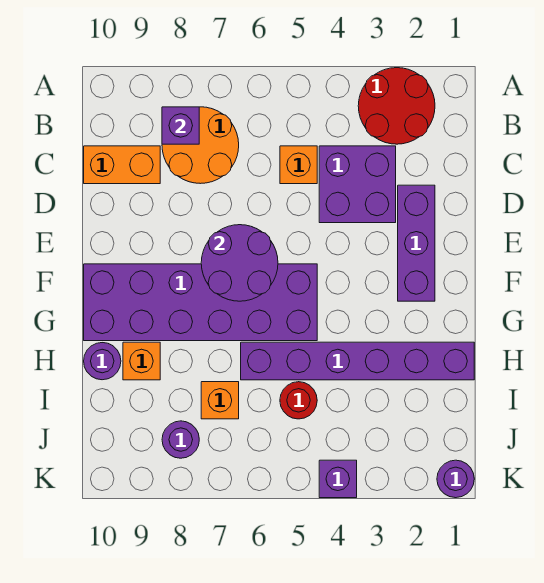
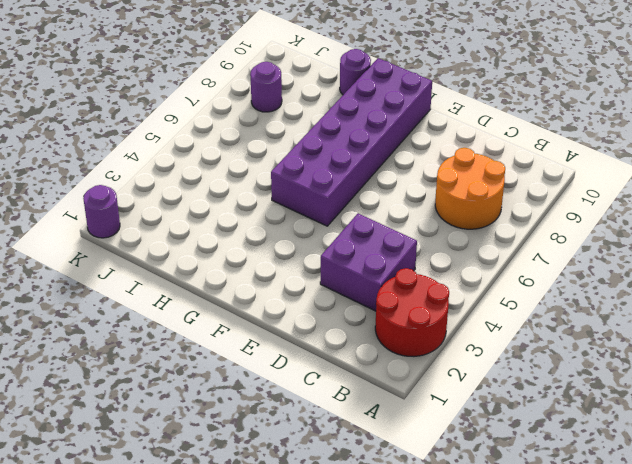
none -> orange brick C5 level 1
none -> orange brick C9:C10 level 1
none -> purple brick D2:F2 level 1

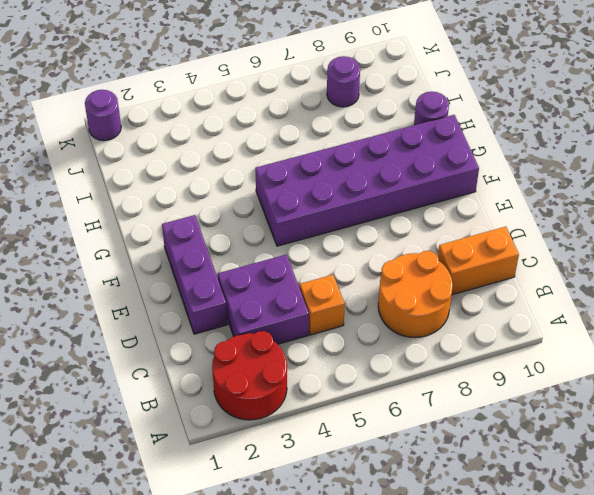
none -> purple brick H1:H6 level 1
none -> orange brick H9 level 1
none -> red round brick I5 level 1

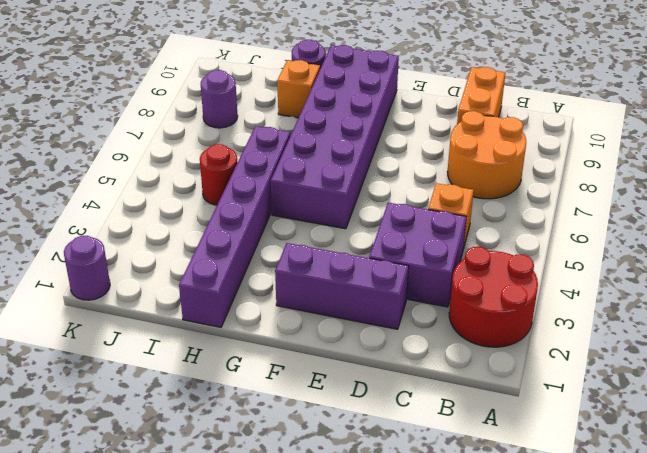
none -> orange brick I7 level 1
none -> purple brick K4 level 1
none -> purple brick B8 level 2

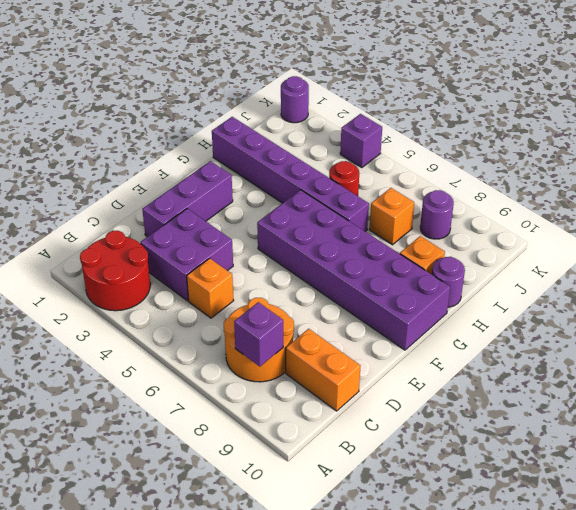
none -> purple round brick E6:F7 level 2

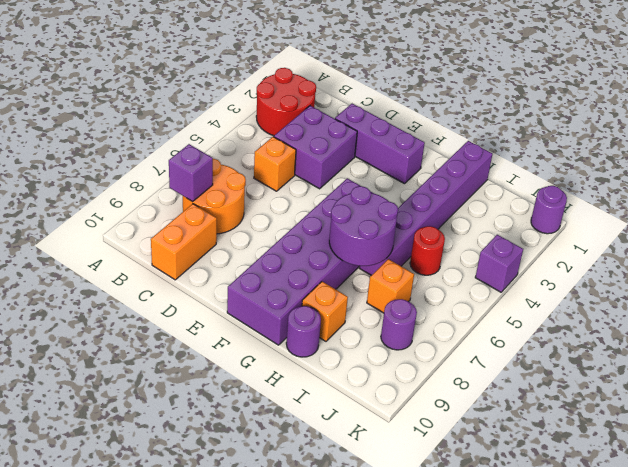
purple round brick G6:H7 level 2 -> purple round brick E6:F7 level 2

